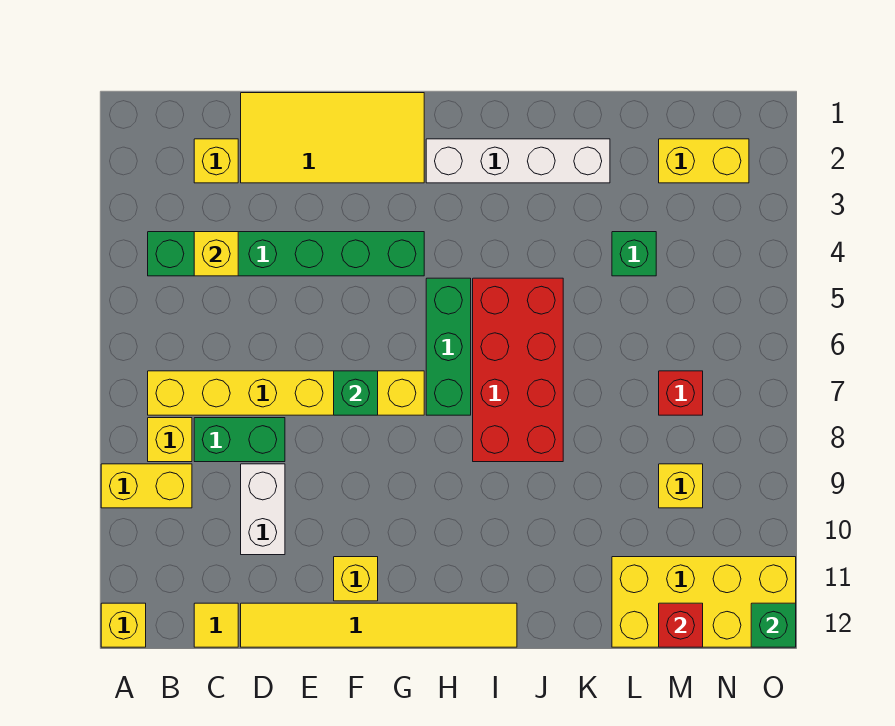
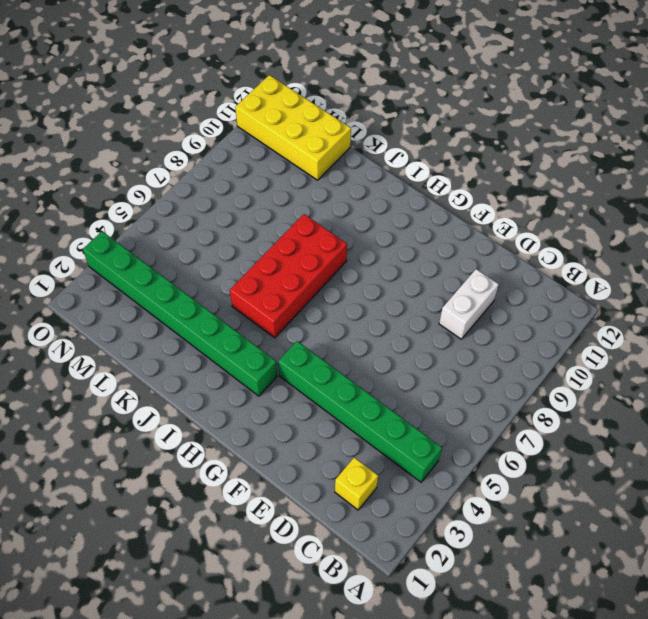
green brick H3:O3 level 1 -> none
none -> yellow brick A9:B9 level 1
none -> yellow brick A12 level 1
none -> yellow brick B7:G7 level 1

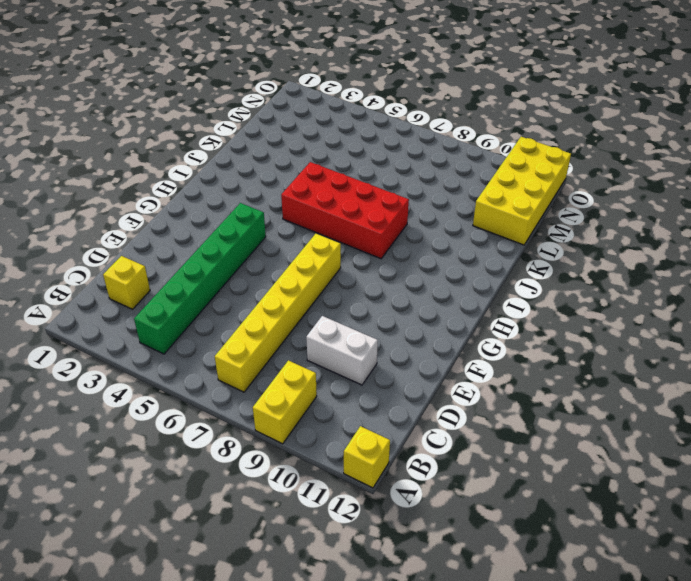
none -> yellow brick B8 level 1
none -> green brick C8:D8 level 1
none -> yellow tile C12 level 1

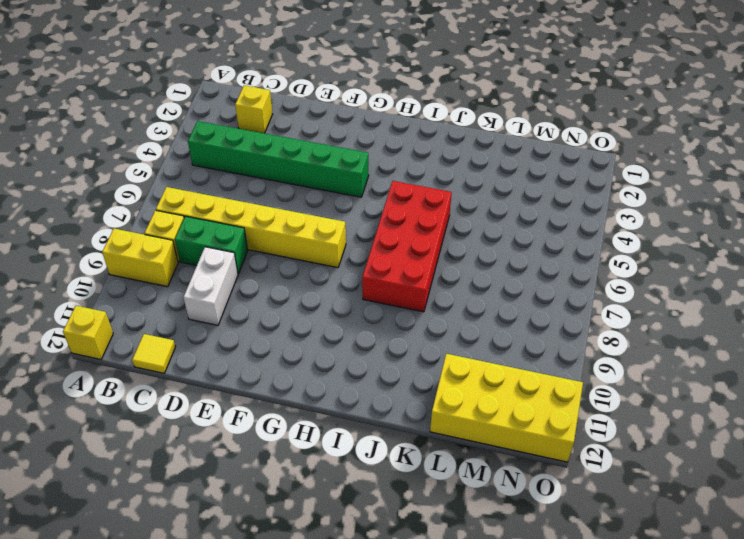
none -> yellow tile D1:G2 level 1
none -> yellow tile D12:I12 level 1
none -> yellow brick F11 level 1

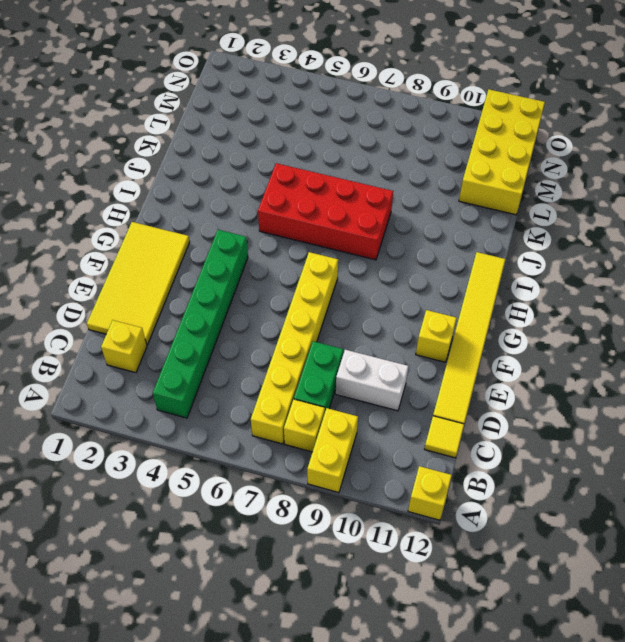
none -> white brick H2:K2 level 1
none -> green brick H5:H7 level 1
none -> green brick L4 level 1

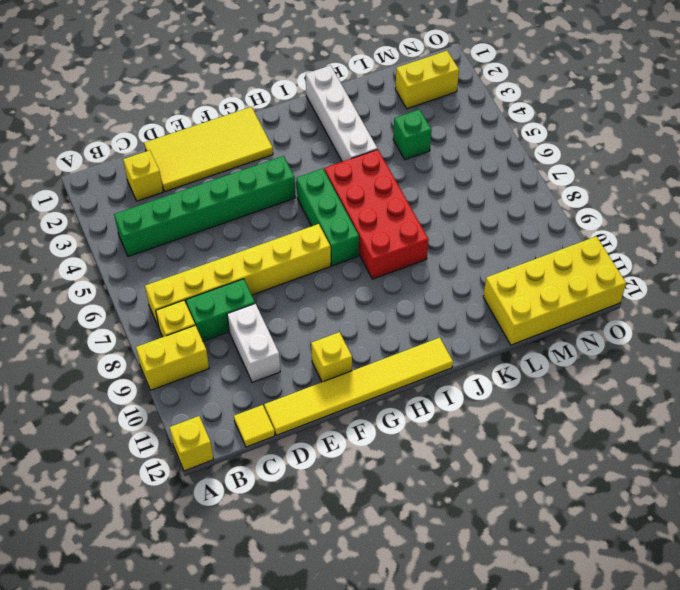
white brick J1:J4 level 1 -> white brick H2:K2 level 1
none -> red brick M7 level 1
none -> yellow brick M9 level 1
none -> yellow brick C4 level 2

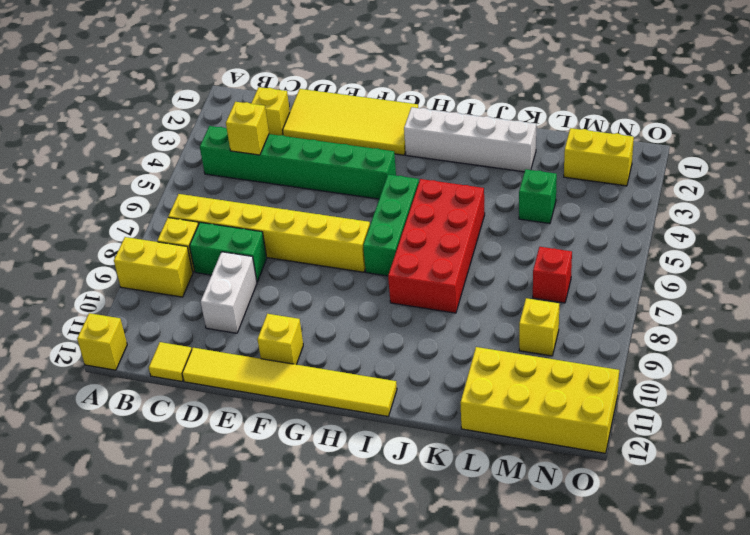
none -> green brick F7 level 2
none -> red brick M12 level 2
none -> green brick O12 level 2

